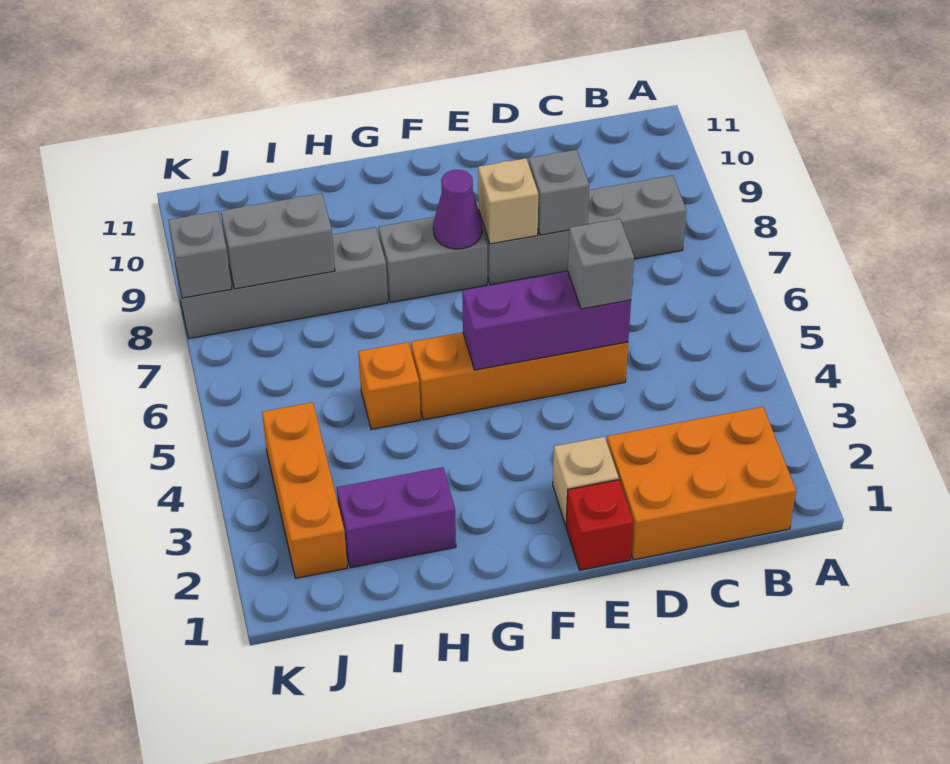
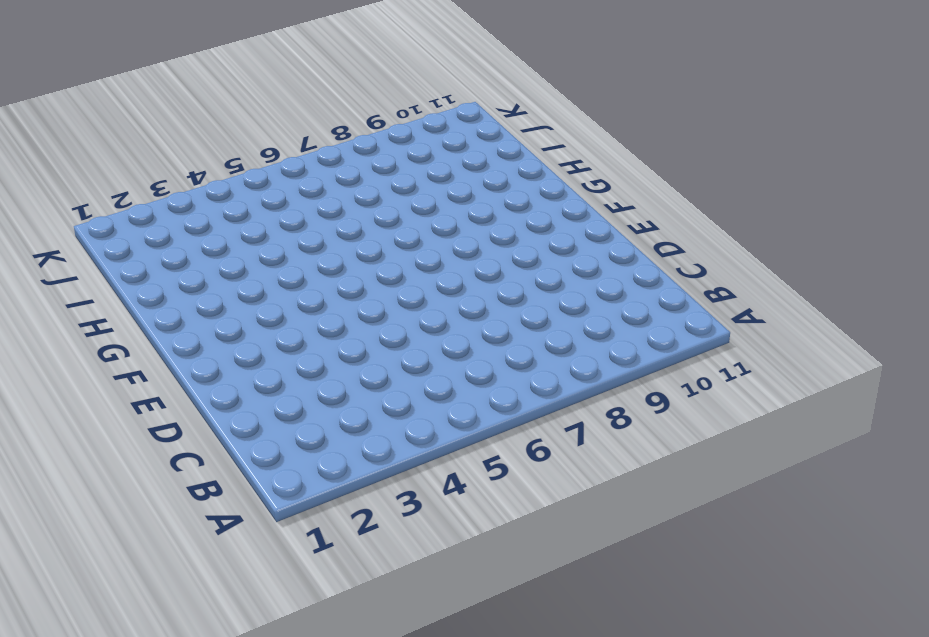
none -> orange brick B1:D2 level 1
none -> grey brick B8:E8 level 1
none -> orange brick D5:G5 level 1

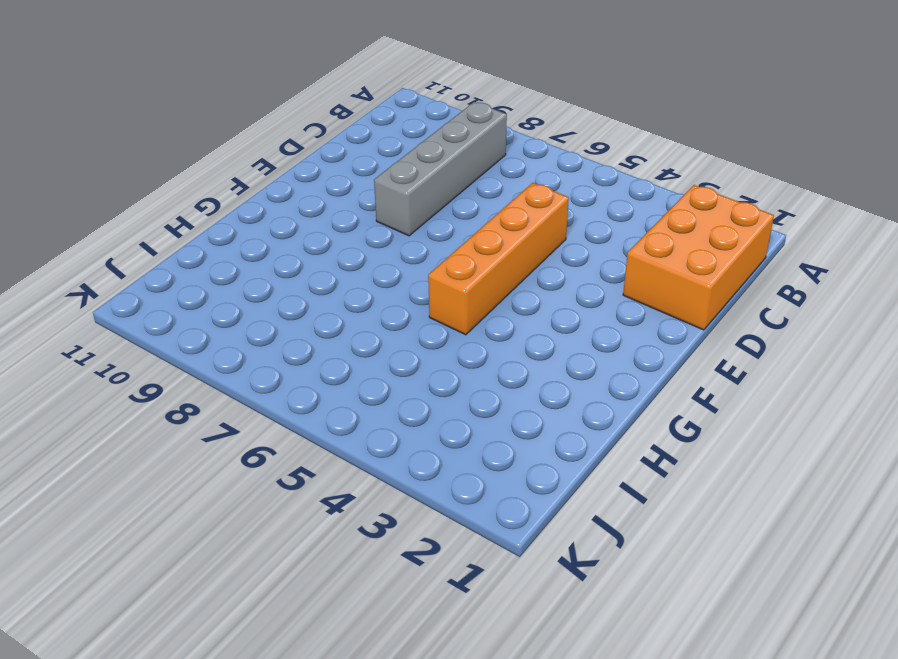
none -> red brick E1 level 1
none -> tan brick E2 level 1
none -> grey brick F8:G8 level 1

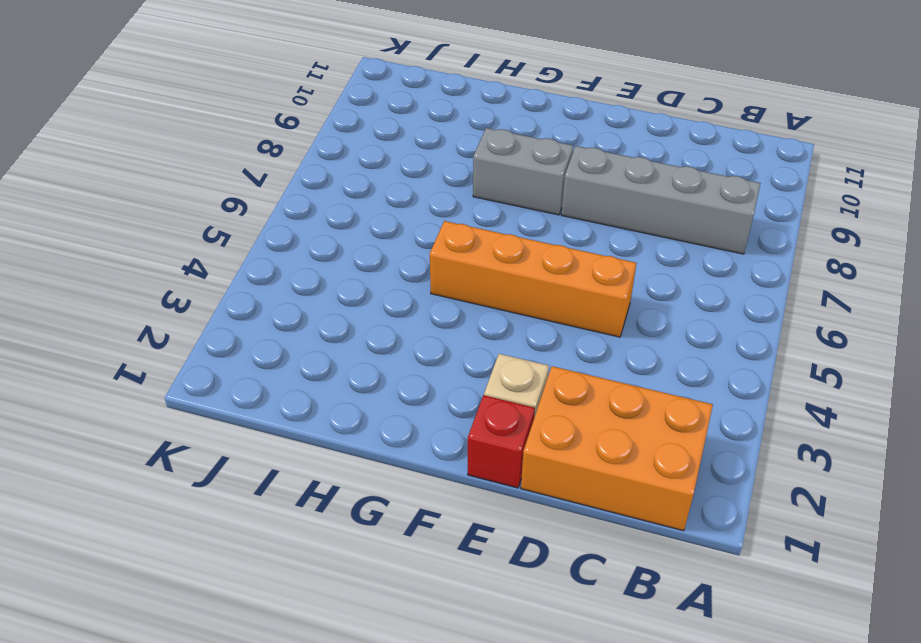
none -> purple brick H2:I2 level 1
none -> orange brick H5 level 1
none -> grey brick H8:K8 level 1

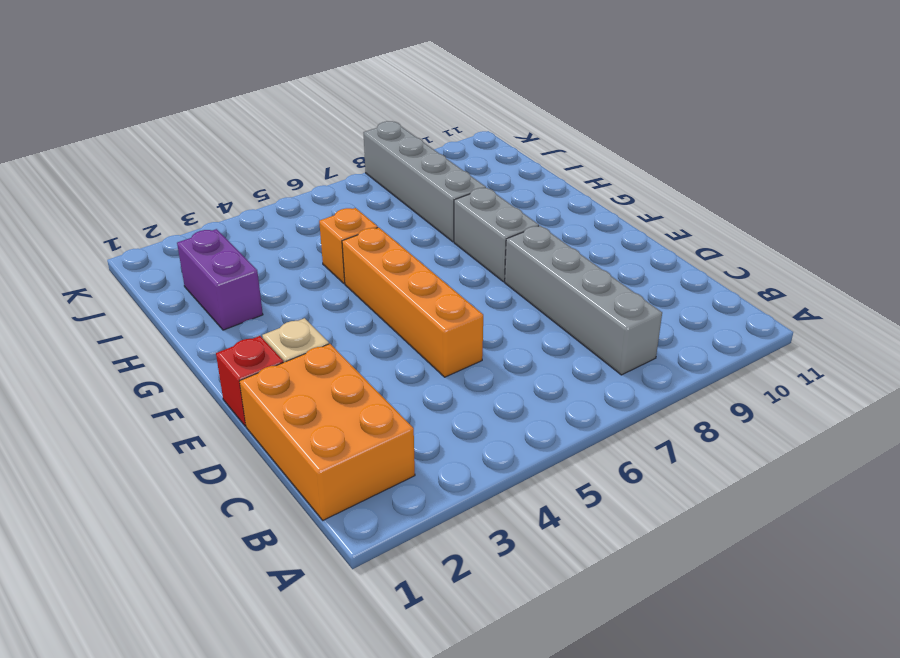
none -> orange brick J2:J4 level 1
none -> purple brick D5:F5 level 2
none -> grey brick D8 level 2

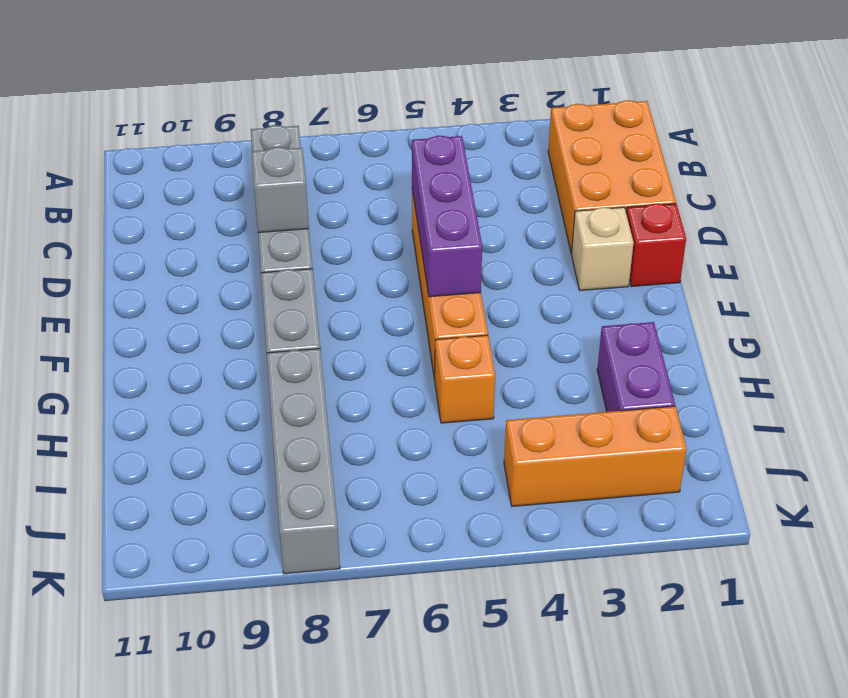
none -> tan brick E8 level 2
none -> purple cone F8 level 2
none -> grey brick I8:J8 level 2

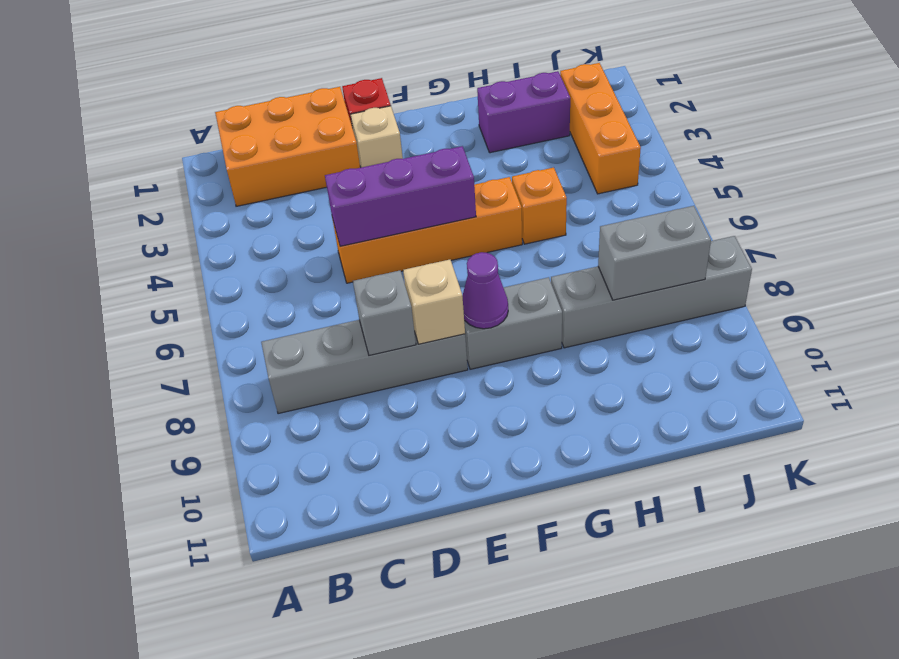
none -> grey brick K8 level 2
none -> grey brick D5 level 3

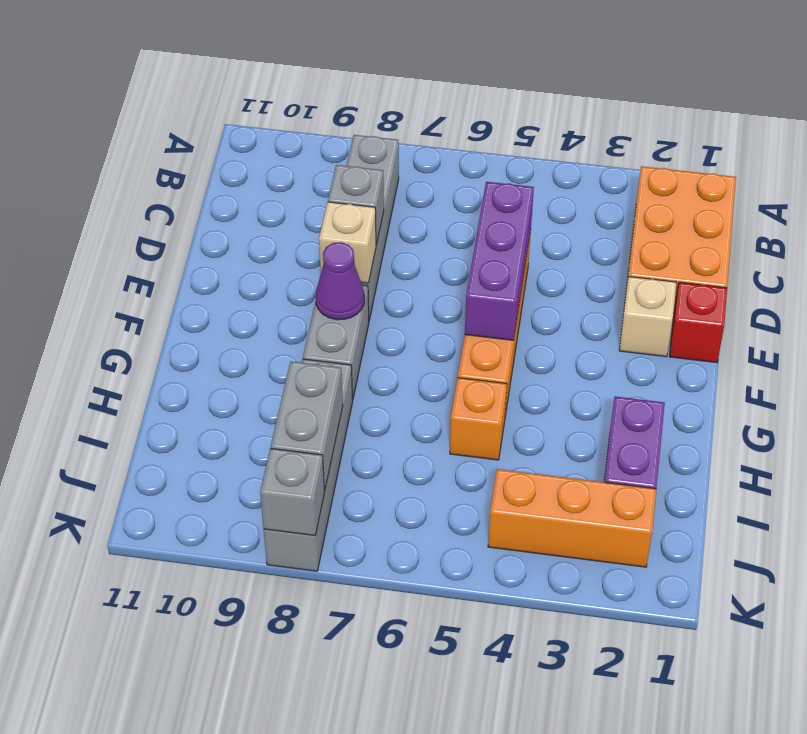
none -> grey brick D5 level 3

